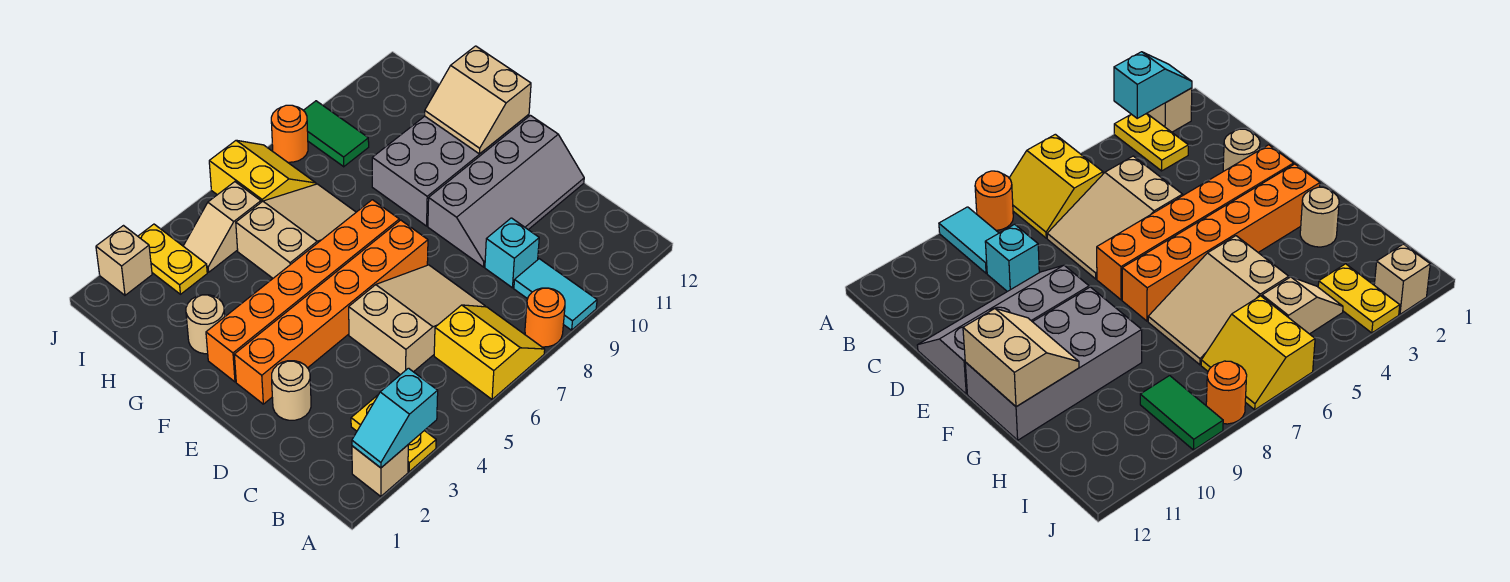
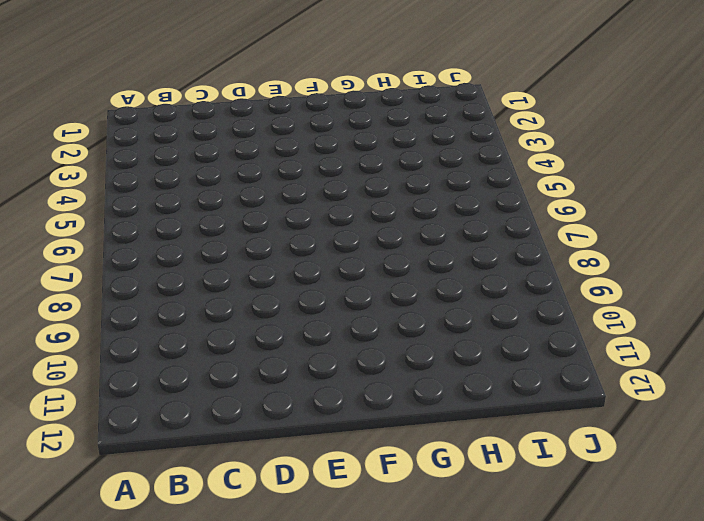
none -> tan brick A2 level 1
none -> yellow plate A3:B3 level 1
none -> yellow slope A6:B7 level 1 top 6

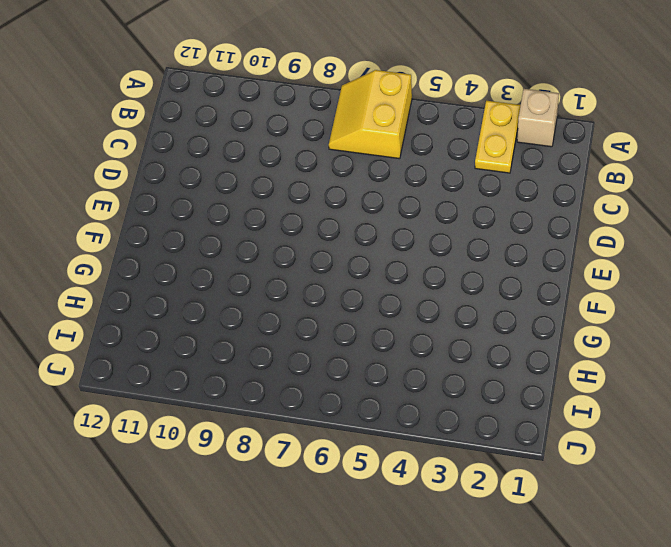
none -> orange round brick A8 level 1
none -> cyan tile A9:B9 level 1
none -> tan slope C5:D7 level 1 top 5

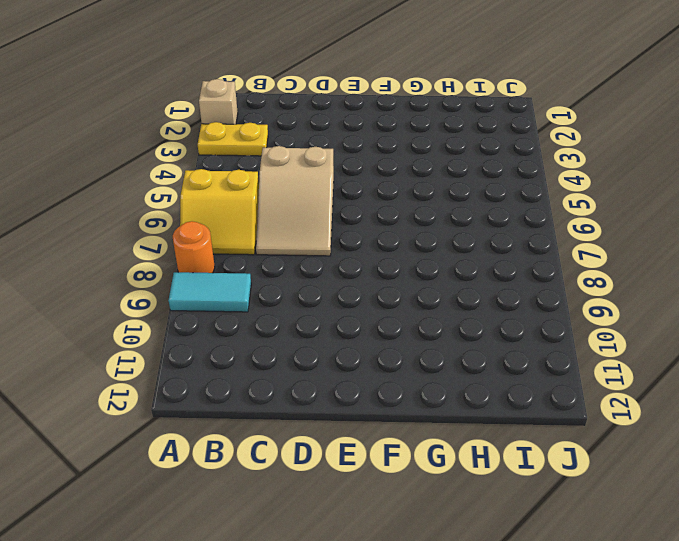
none -> cyan brick C9 level 1
none -> tan round brick D2 level 1
none -> grey slope D9:E12 level 1 top E

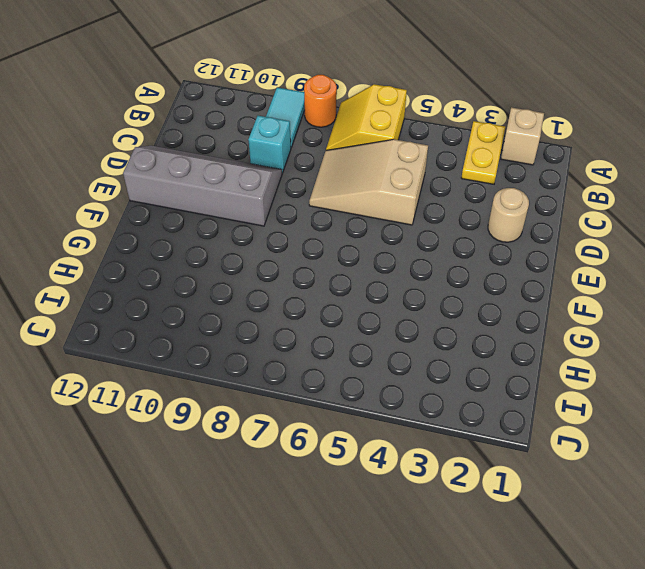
none -> orange brick E2:E7 level 1
none -> orange brick F2:F7 level 1
none -> grey brick F9:G12 level 1

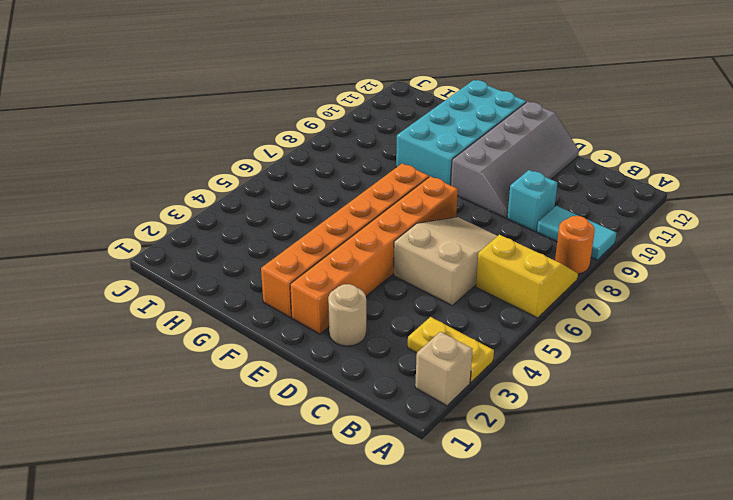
cyan brick F9:G12 level 1 -> grey brick F9:G12 level 1
none -> tan round brick G2 level 1
none -> tan slope G5:H7 level 1 top 5
none -> yellow plate I3:J3 level 1

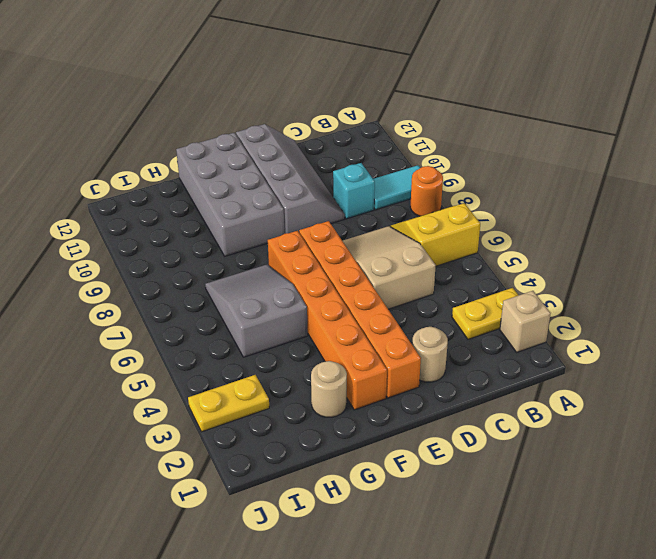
grey slope G5:H7 level 1 top 5 -> tan slope G5:H7 level 1 top 5
none -> tan slope I4:I5 level 1 top 5
none -> yellow slope I6:J7 level 1 top 6
none -> green tile I9:J9 level 1

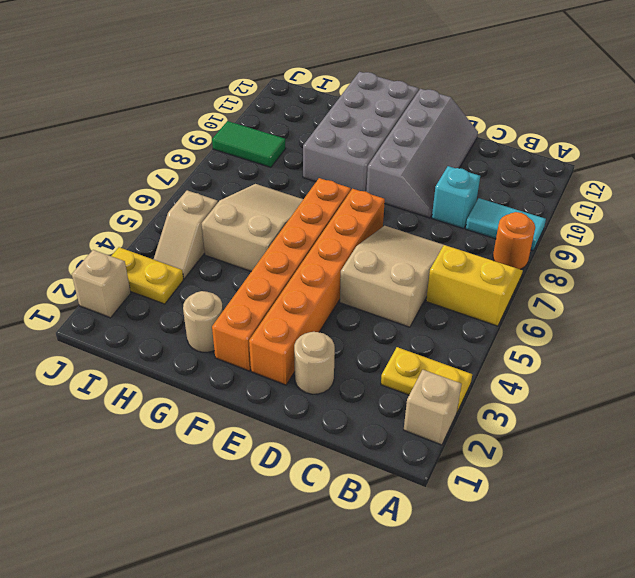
none -> yellow slope I6:J7 level 1 top 6
none -> orange round brick J8 level 1
none -> cyan slope A2:A3 level 2 top 3

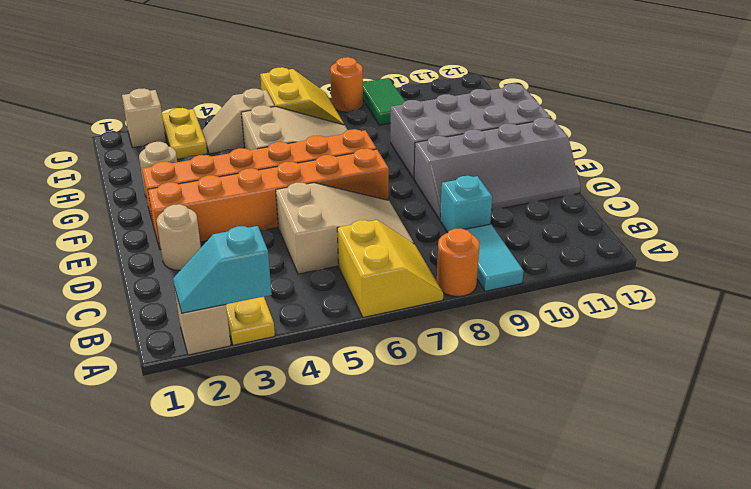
none -> tan slope F11:G12 level 2 top 12

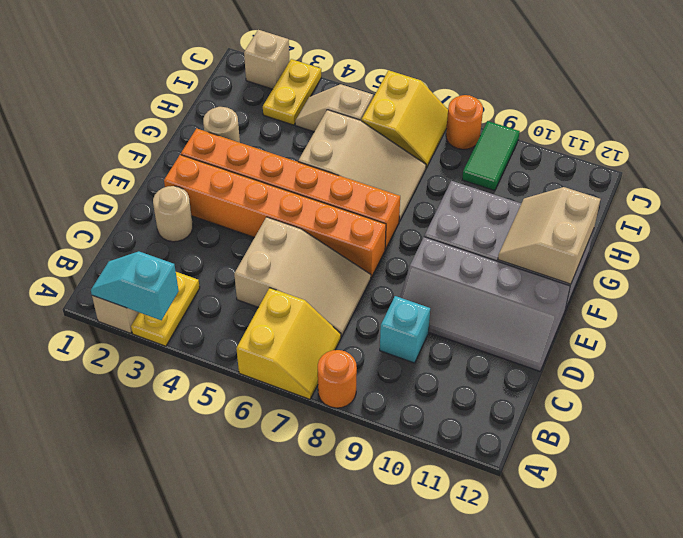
none -> cyan tile A9:B9 level 1

